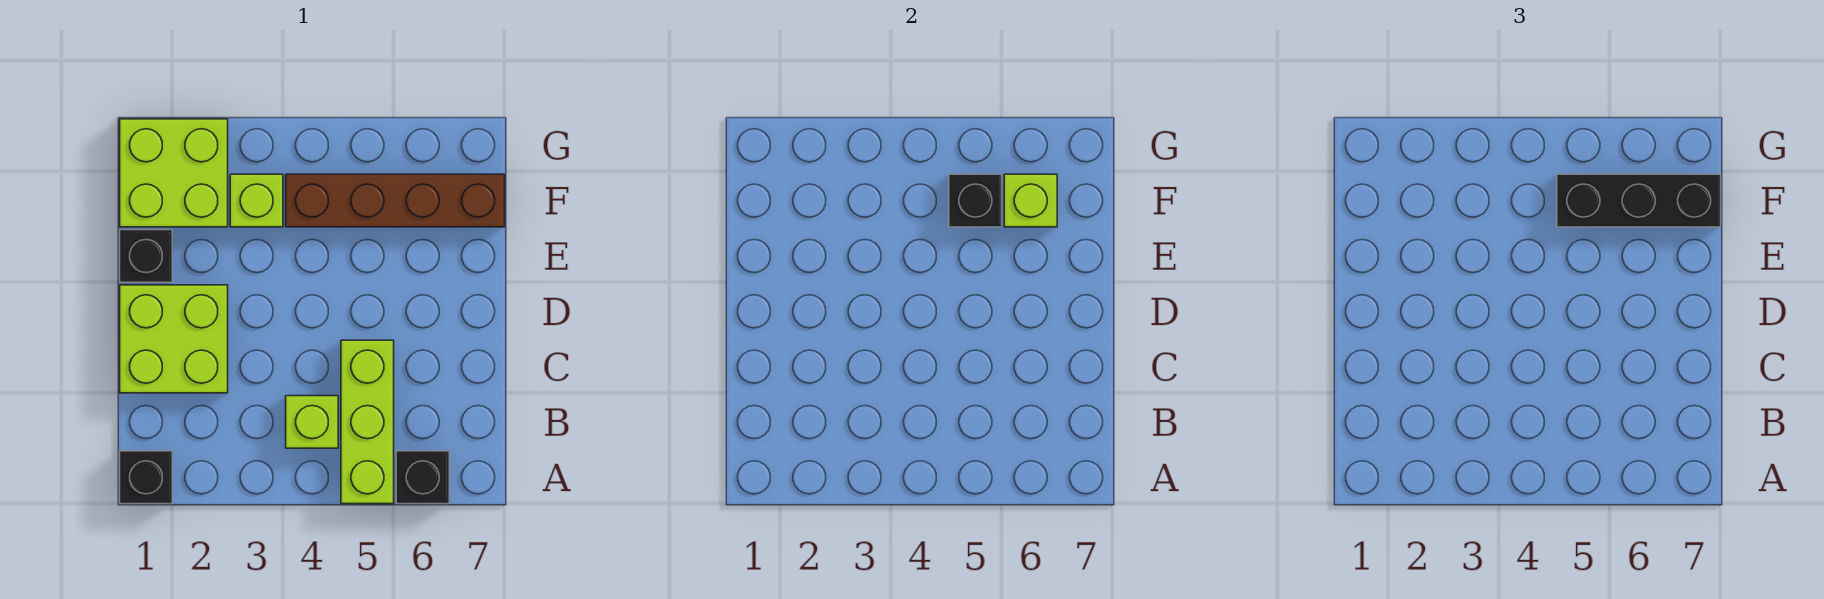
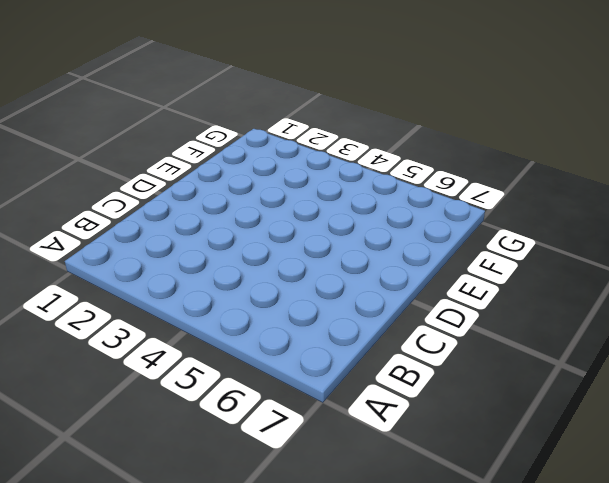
none -> black brick A1 level 1
none -> lime brick A5:C5 level 1
none -> black brick A6 level 1

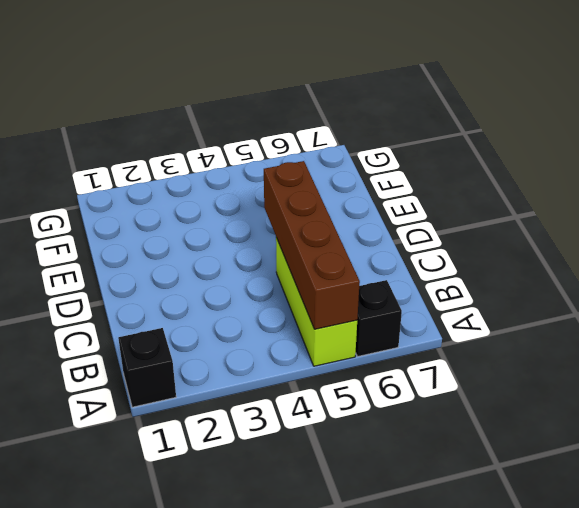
brown brick A5:D5 level 2 -> brown brick F4:F7 level 1
none -> lime brick B4 level 1
none -> lime brick C1:D2 level 1
none -> black brick E1 level 1

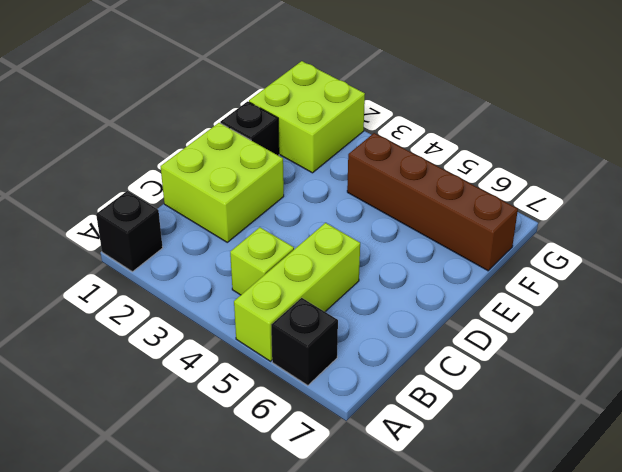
none -> lime brick F3 level 1
none -> black brick F5 level 2
none -> lime brick F6 level 2

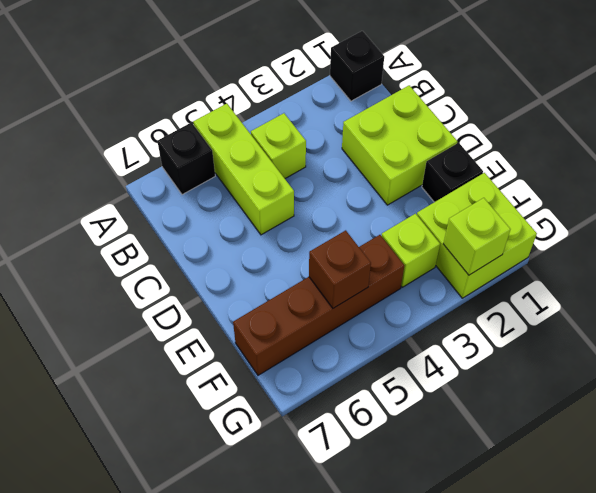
brown brick F5 level 2 -> black brick F5 level 2
lime brick G2 level 2 -> lime brick F6 level 2
none -> black brick F5:F7 level 3

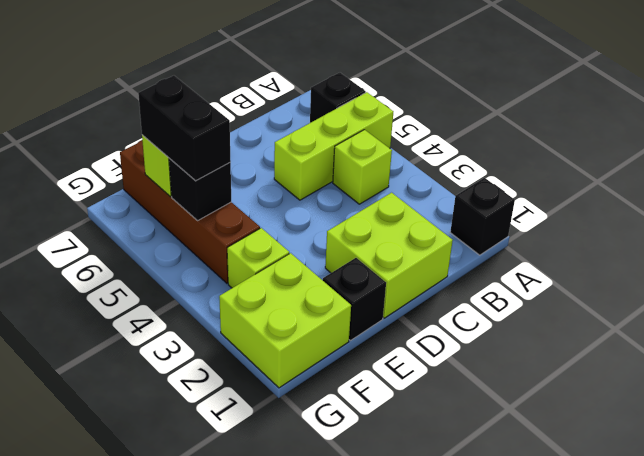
black brick F5:F6 level 3 -> black brick F5:F7 level 3

